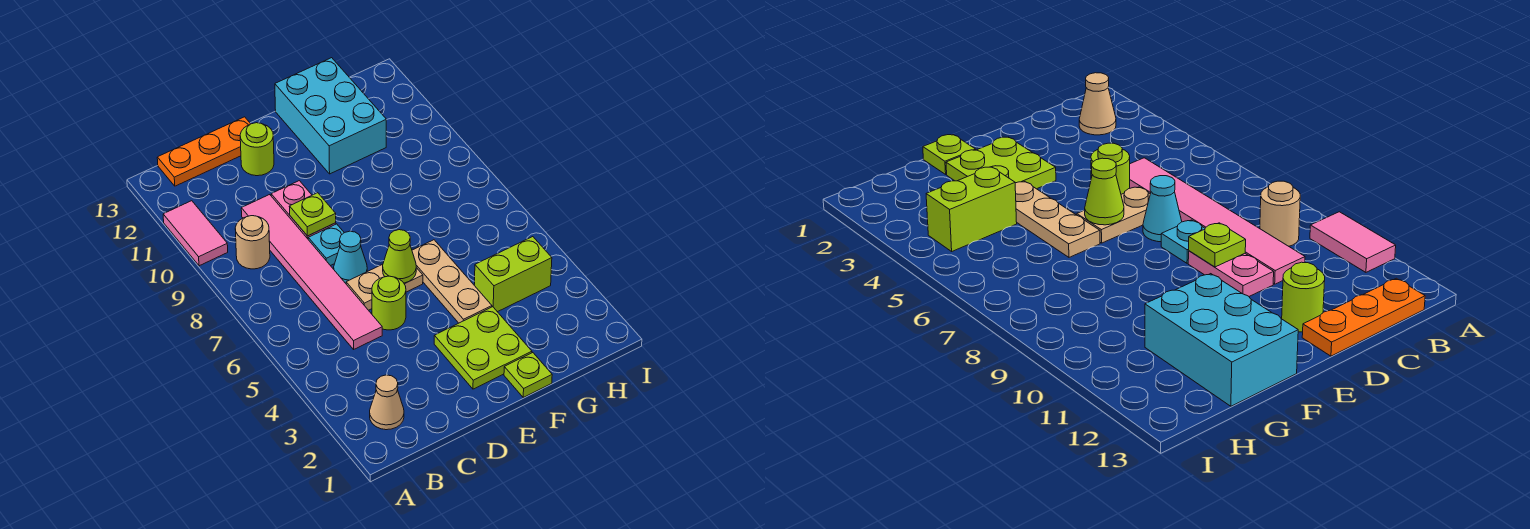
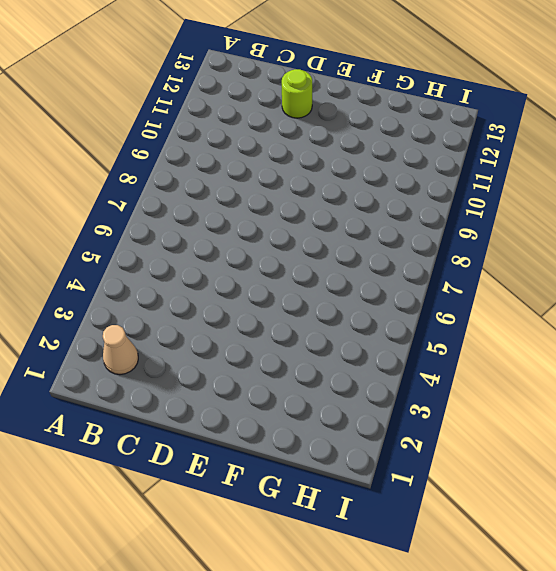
none -> pink tile A10:A11 level 1
none -> tan round brick B9 level 1
none -> orange plate B13:D13 level 1

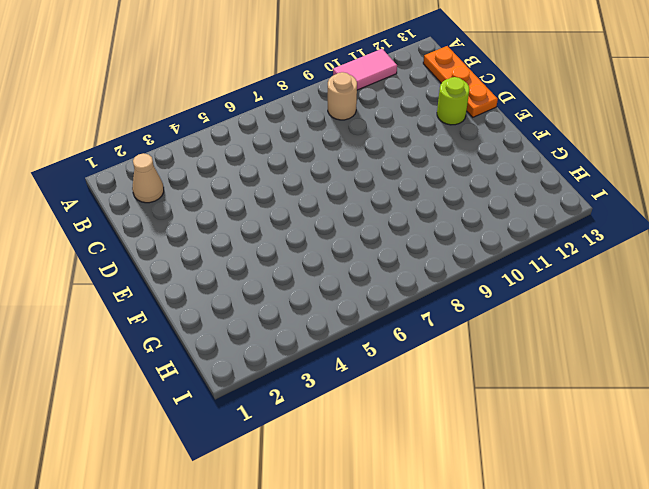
none -> pink tile C5:C10 level 1
none -> lime round brick D5 level 1
none -> tan plate D6:E6 level 1

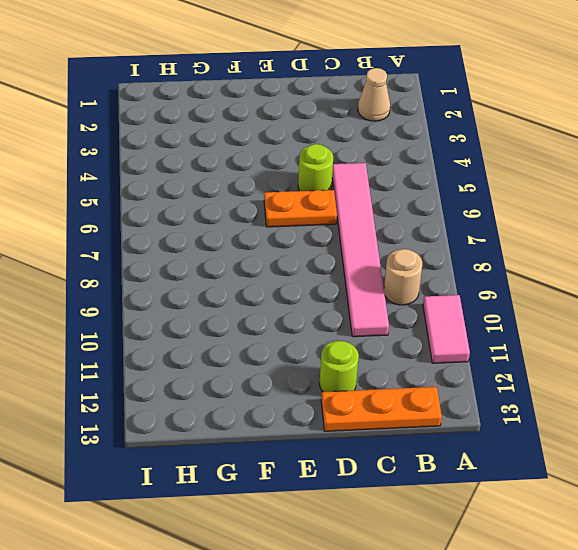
orange plate D6:E6 level 1 -> tan plate D6:E6 level 1
none -> cyan cone D7 level 1
none -> cyan plate D8 level 1
none -> pink plate D9:D10 level 1

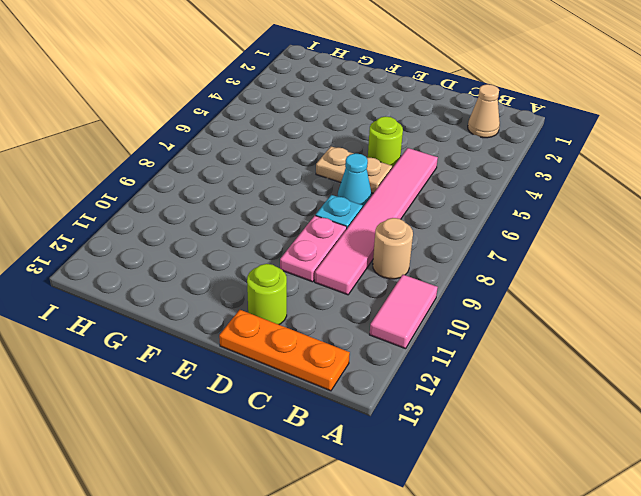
none -> lime plate E2:F3 level 1
none -> lime plate F1 level 1
none -> tan plate F4:F6 level 1

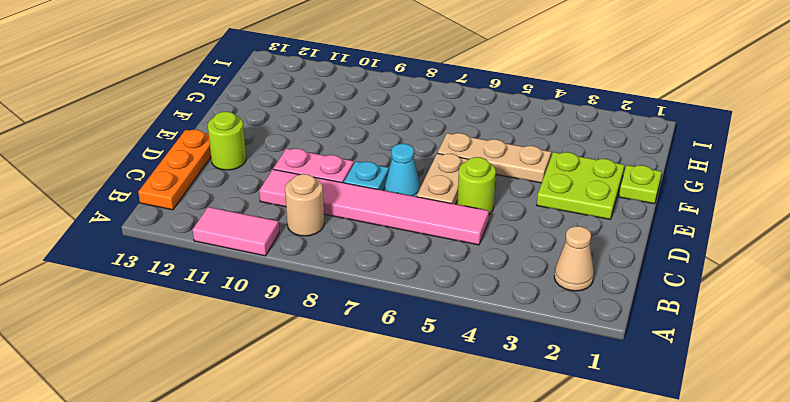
none -> cyan brick F11:G13 level 1
none -> lime brick G4:H4 level 1
none -> lime plate D9 level 2

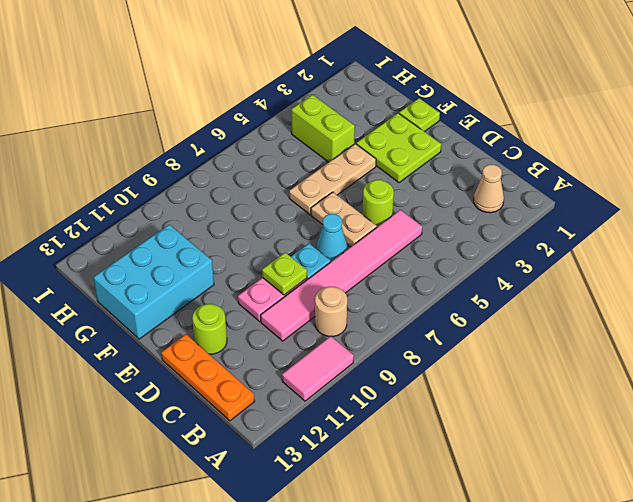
none -> lime cone E6 level 2

